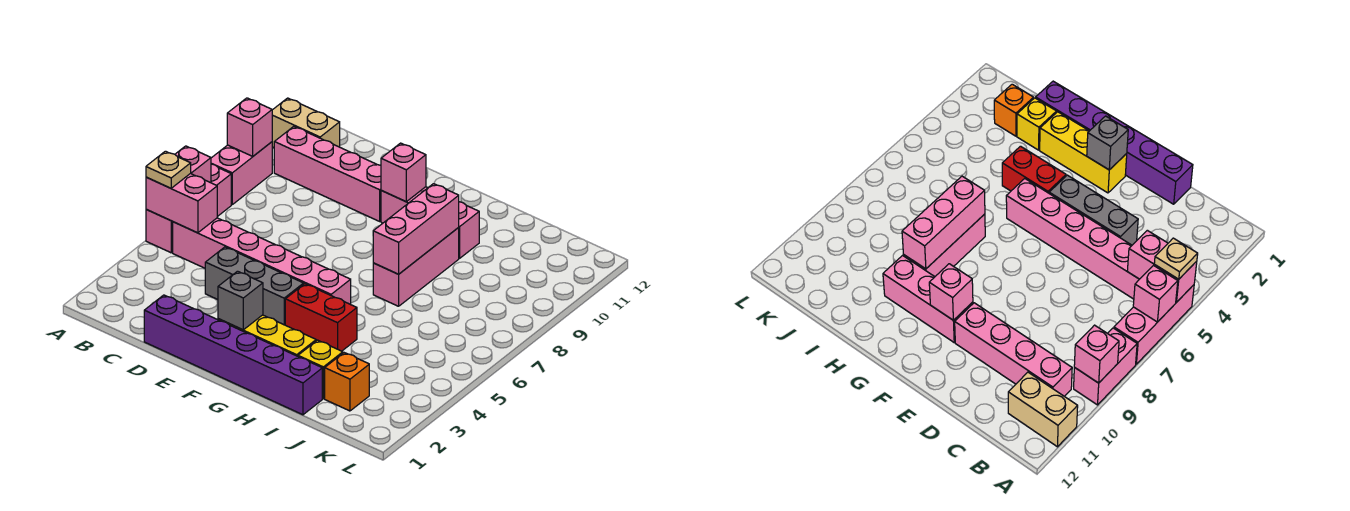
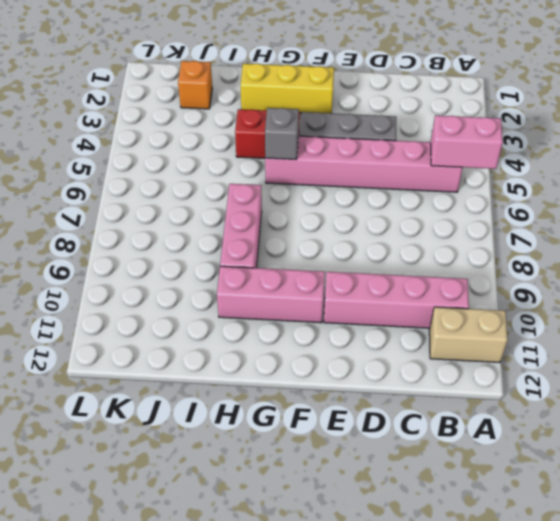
grey brick G5 level 2 -> grey brick F2 level 2
none -> pink brick A5:A7 level 1
none -> pink brick A8:A9 level 1
none -> purple brick D1:I1 level 1

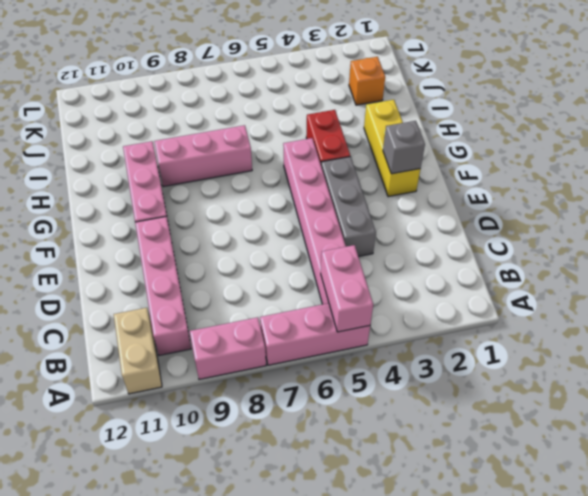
none -> purple brick D1:I1 level 1
none -> yellow brick I2 level 1
none -> pink brick A6 level 2

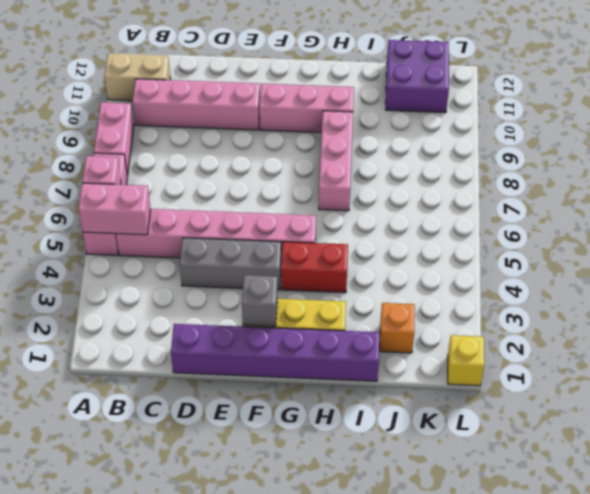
purple brick J11:K12 level 1 -> none
yellow brick L1 level 1 -> yellow brick I2 level 1
none -> pink brick A9 level 2
none -> pink brick F10 level 2
none -> pink brick H7:H9 level 2

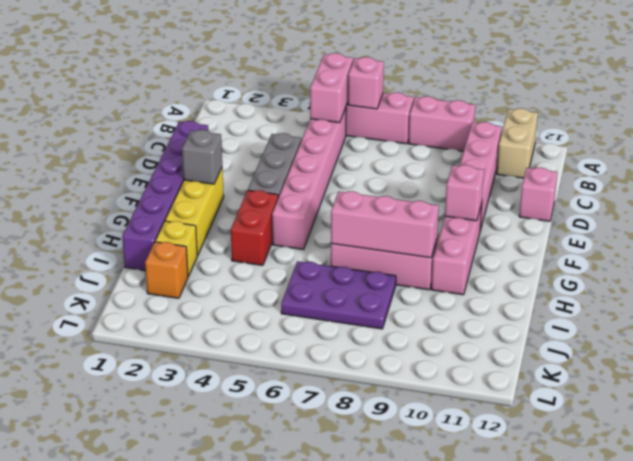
pink brick D12 level 1 -> pink brick A9 level 2
purple plate I6:J8 level 1 -> none
none -> tan plate A5 level 3

